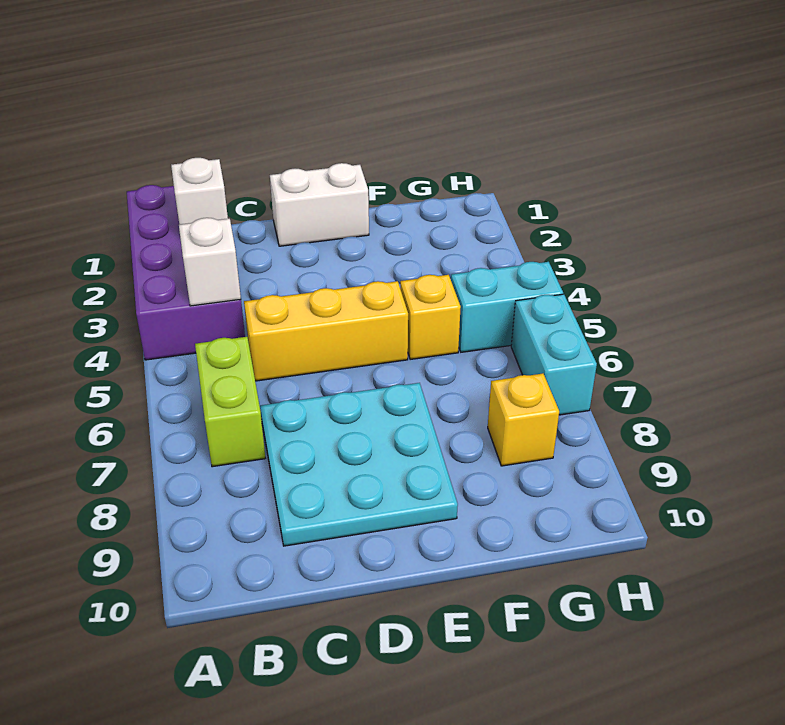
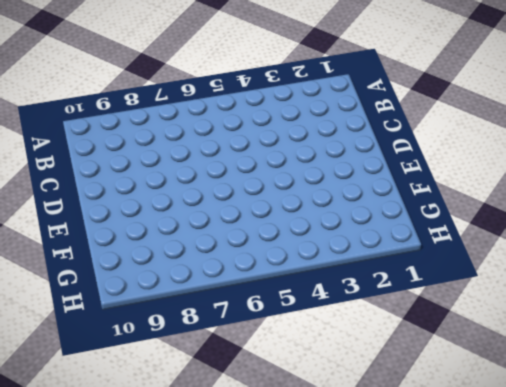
none -> purple brick A1:B4 level 1
none -> lime brick B6:B7 level 1

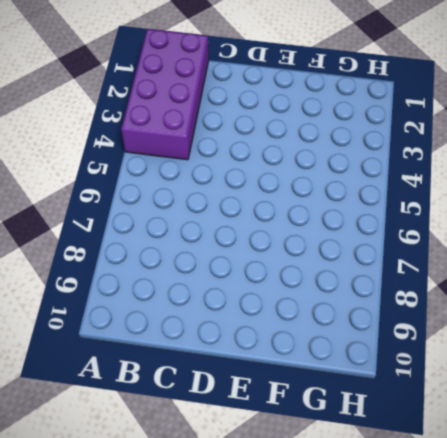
none -> lime brick B6:B7 level 1
none -> yellow brick C5:E5 level 1

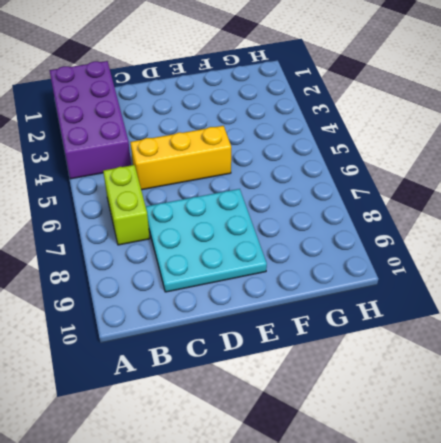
none -> white brick D1:E1 level 1
none -> yellow brick F5 level 1

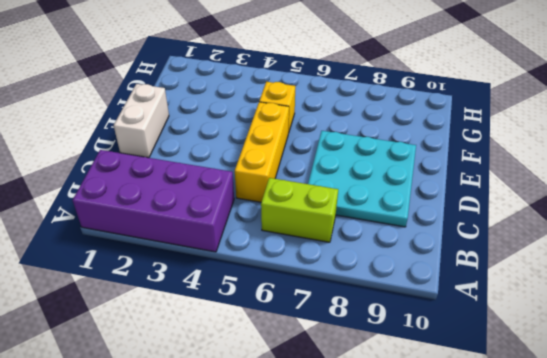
none -> cyan brick G5:H5 level 1
none -> yellow brick G8 level 1

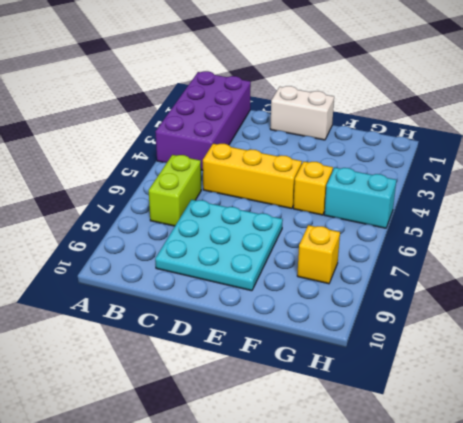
none -> cyan brick H6:H7 level 1
none -> white brick B2 level 2

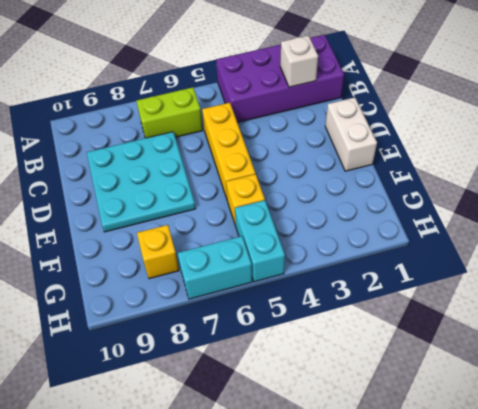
none -> white brick B4 level 2

